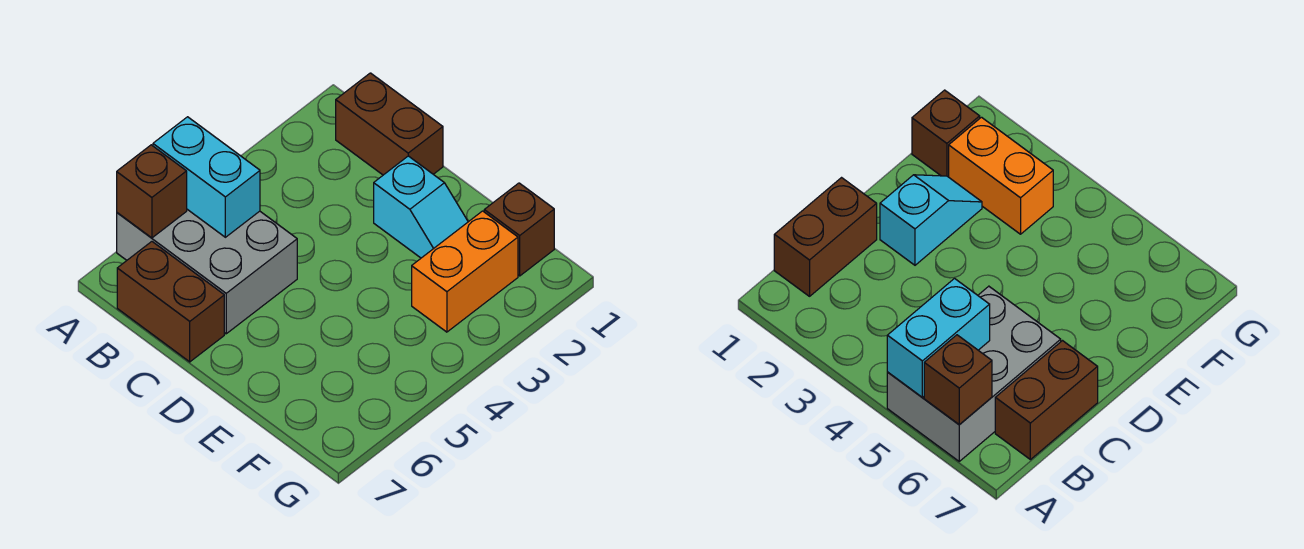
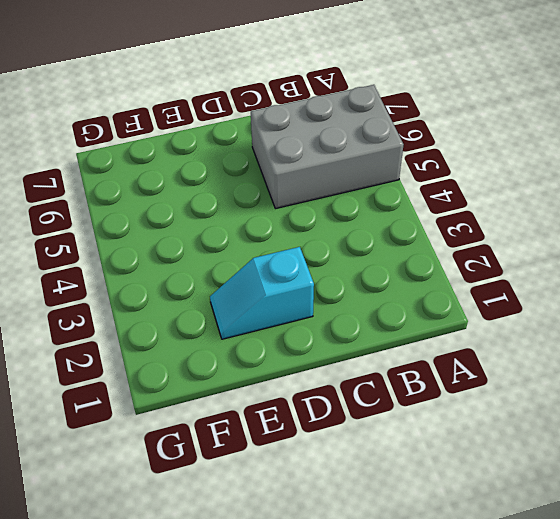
none -> brown brick B1:C1 level 1
none -> brown brick B7:C7 level 1

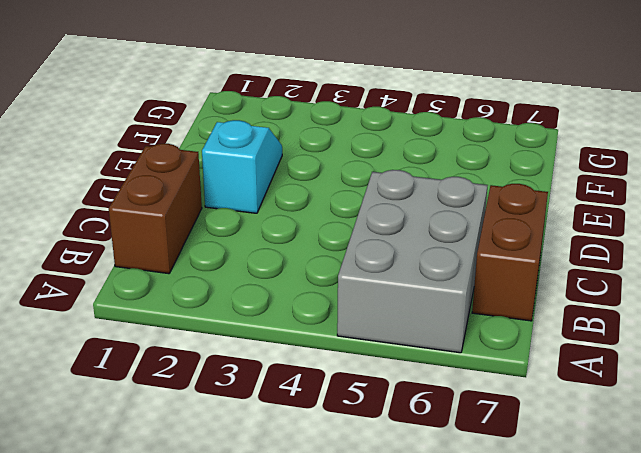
none -> brown brick F1 level 1
none -> orange brick F2:F3 level 1

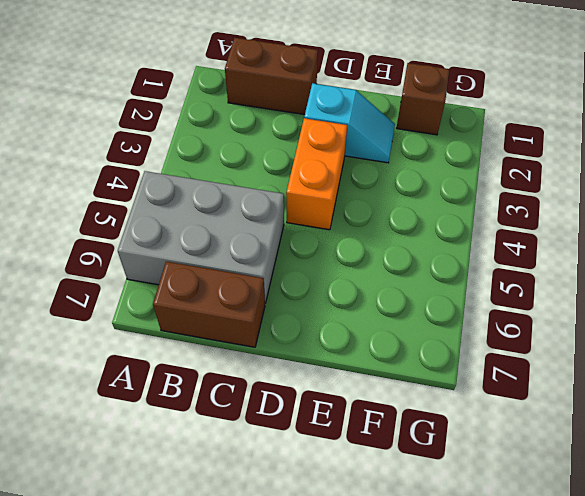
orange brick D3:D4 level 1 -> orange brick F2:F3 level 1
none -> cyan brick A5:B5 level 2
none -> brown brick A6 level 2

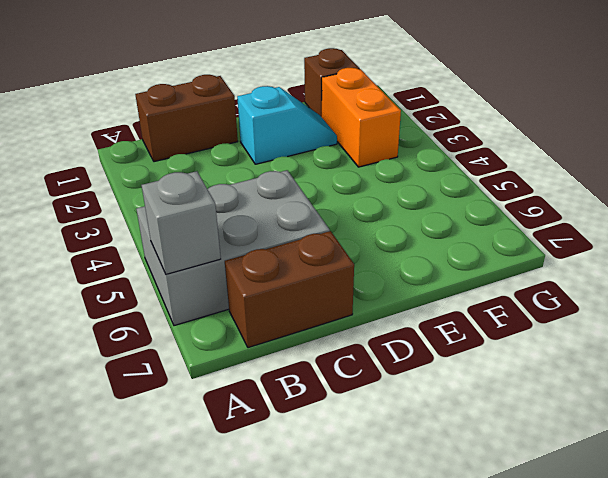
grey brick A6 level 2 -> brown brick A6 level 2
none -> cyan brick A5:B5 level 2

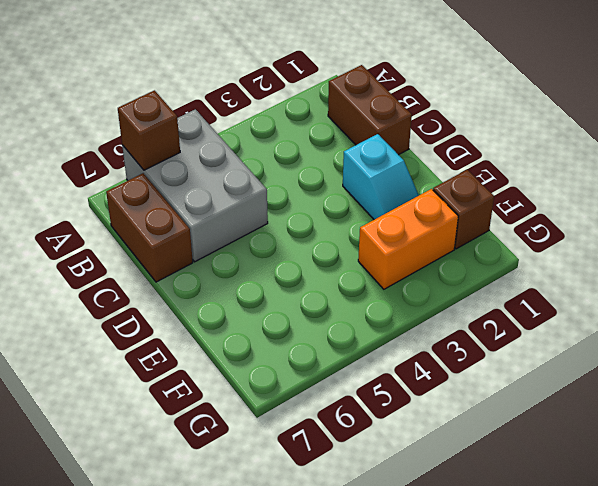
none -> cyan brick A5:B5 level 2

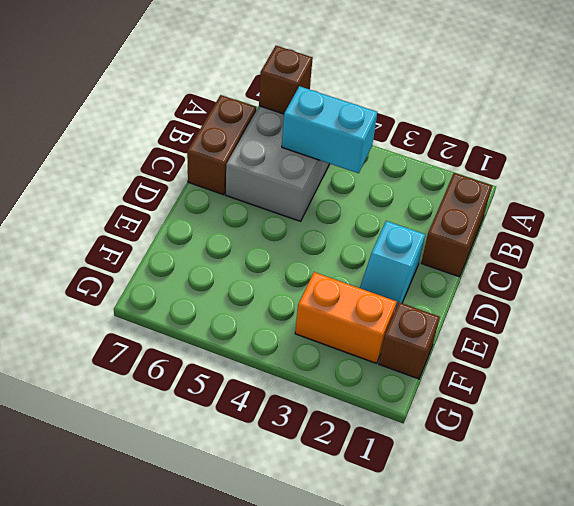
cyan brick B4:B5 level 2 -> cyan brick A5:B5 level 2

